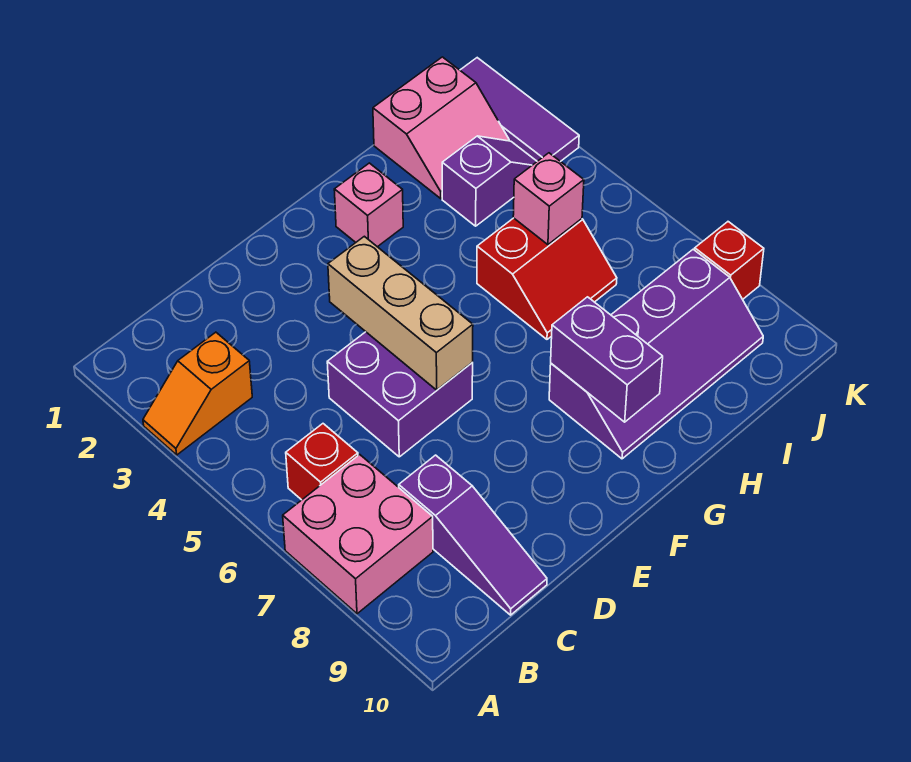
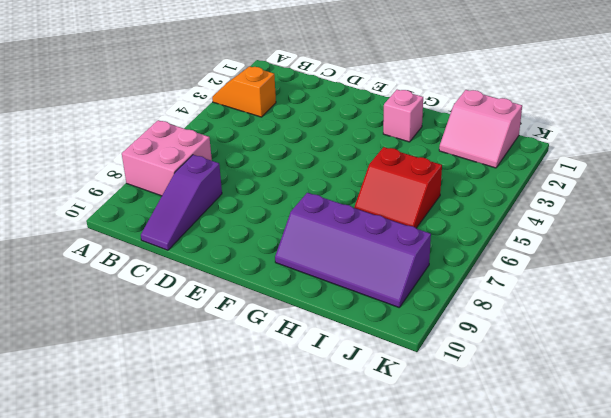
none -> red brick B6 level 1
none -> purple brick D5:E6 level 1
none -> purple slope I3:J3 level 1 top I

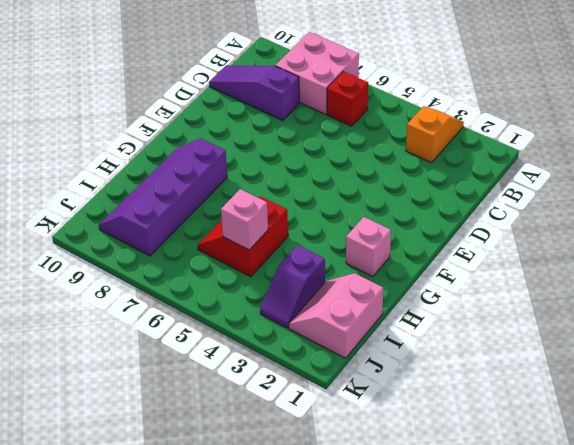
none -> purple brick D5:E6 level 1
none -> purple tile K1:K3 level 1
none -> red brick K8 level 1

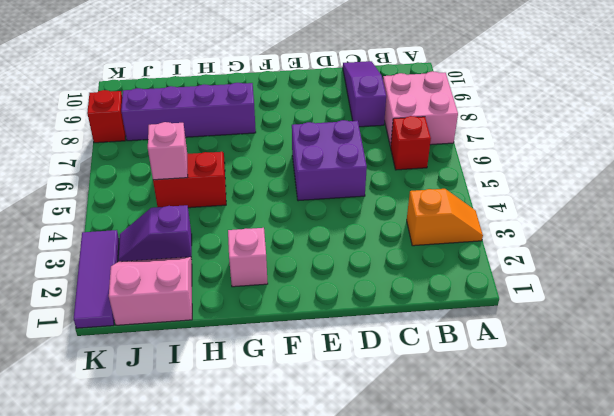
none -> tan brick E4:E6 level 2
none -> purple brick G8:G9 level 2

